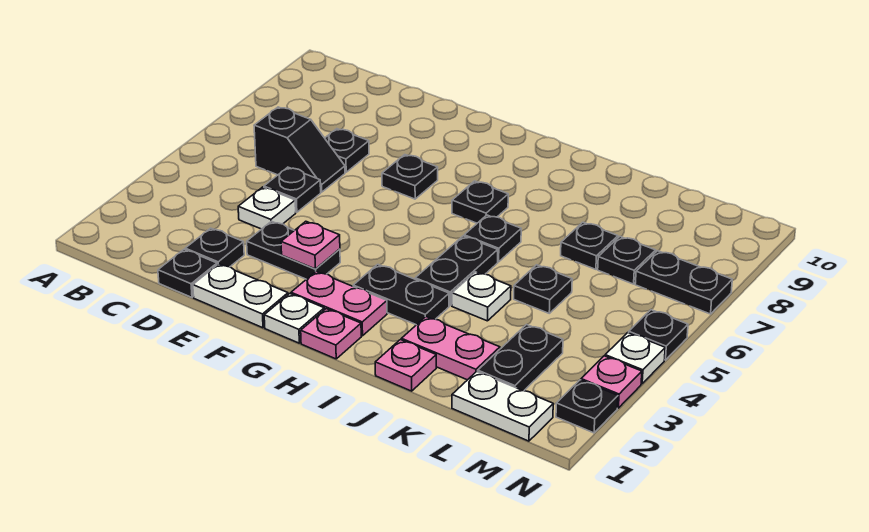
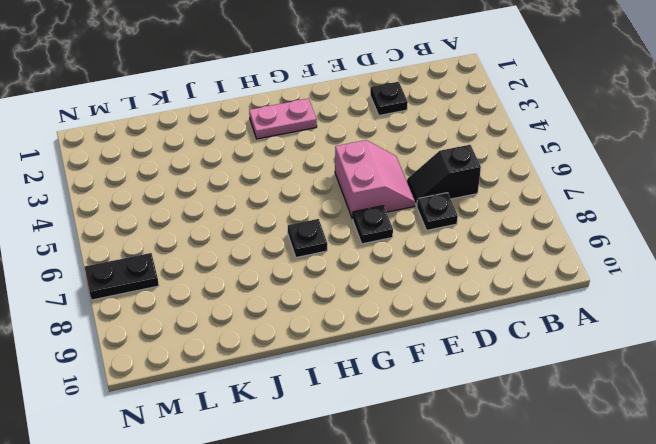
pink slope E5:F6 level 1 top F -> none
none -> black plate D1 level 1
none -> white plate D4 level 1
none -> black plate D5 level 1
none -> white plate E1:F1 level 1

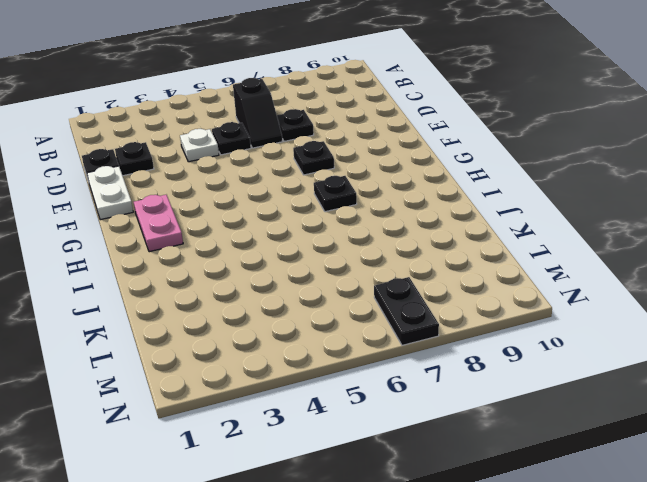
none -> black plate E3:F3 level 1
none -> white plate G1 level 1
none -> pink plate H1 level 1
none -> black plate H3:I3 level 1

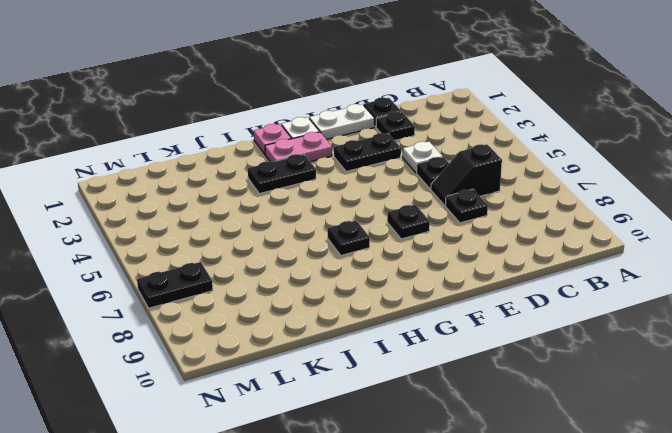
none -> black plate I4:I5 level 1
none -> black plate I6 level 1
none -> pink plate J1 level 1
none -> pink plate J2:K2 level 1

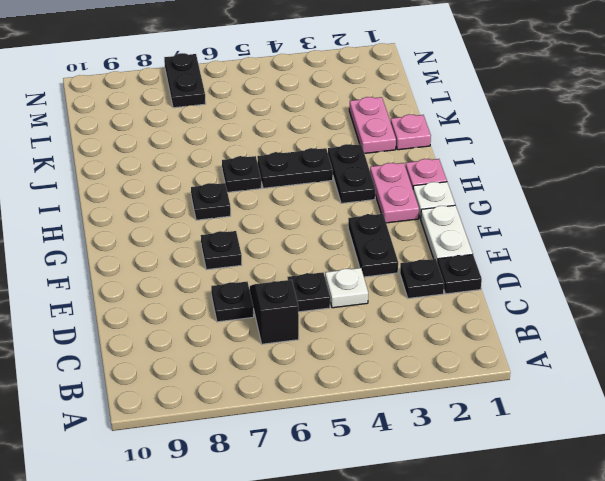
none -> white plate J4 level 1
none -> black plate K5 level 1
none -> black plate K7 level 1
none -> white plate L1:M1 level 1

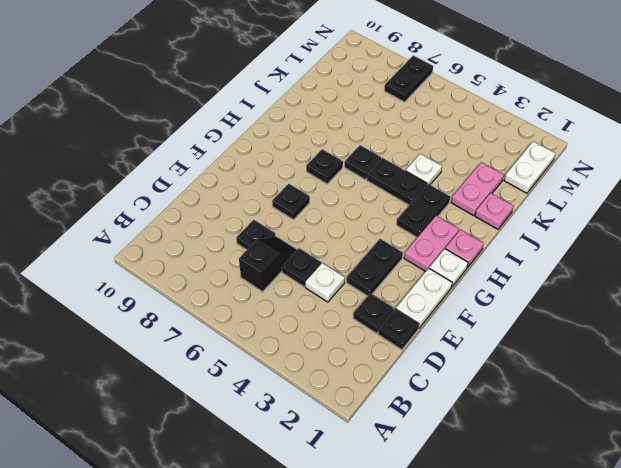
none -> black plate K5 level 1
none -> black plate K7 level 1
none -> black plate L2:L3 level 1
none -> black plate L7 level 1

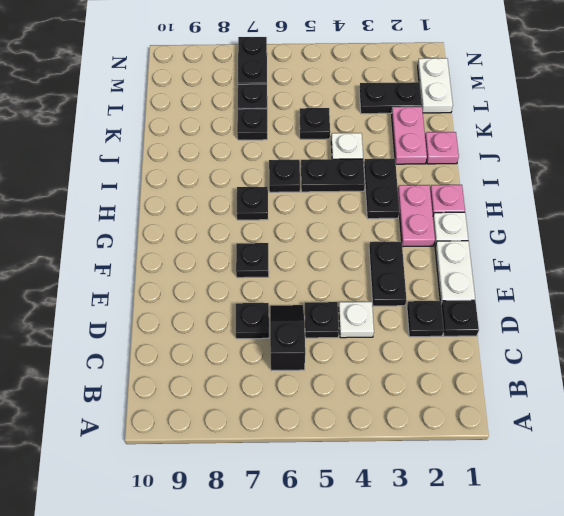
none -> black plate N2 level 1
none -> pink plate N3 level 1
none -> white plate N4 level 1
none -> black plate N5 level 1

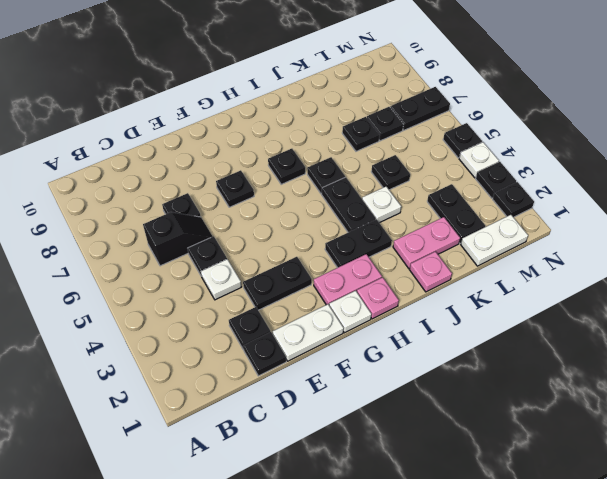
black plate N3 level 1 -> pink plate N3 level 1
none -> pink plate F3 level 2

